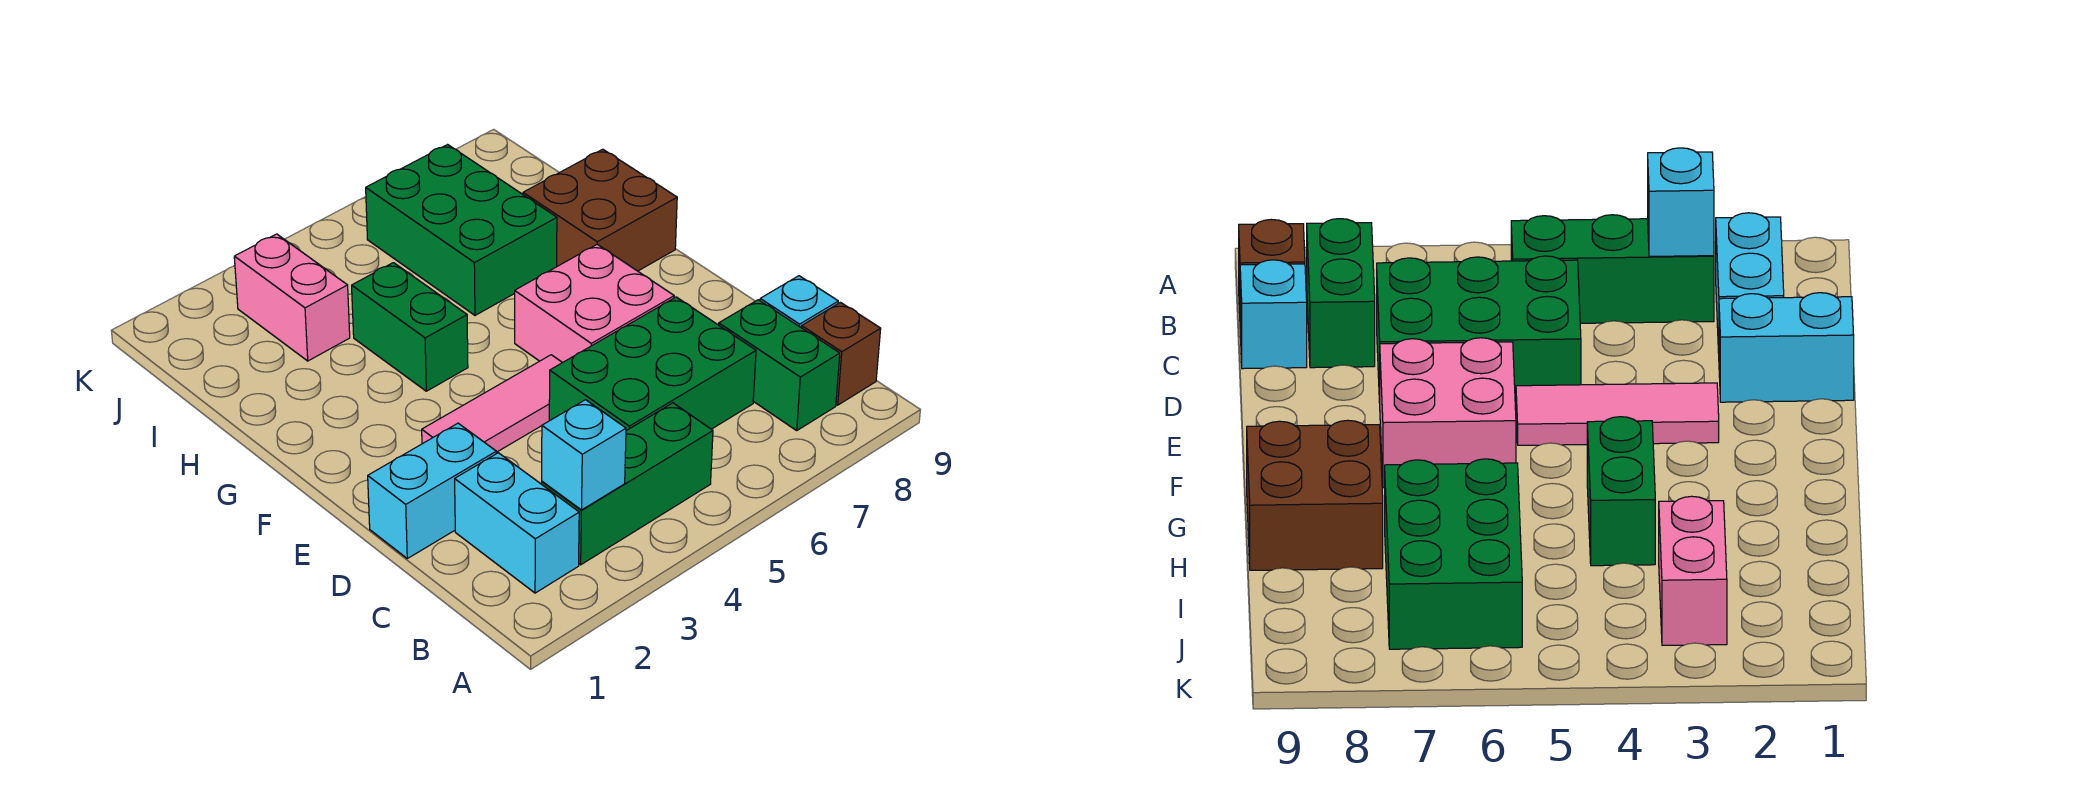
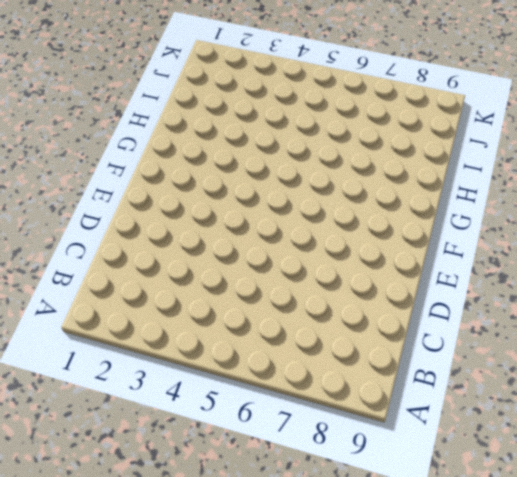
none -> cyan brick B2:C2 level 1
none -> green brick B3:B5 level 1
none -> green brick B8:C8 level 1

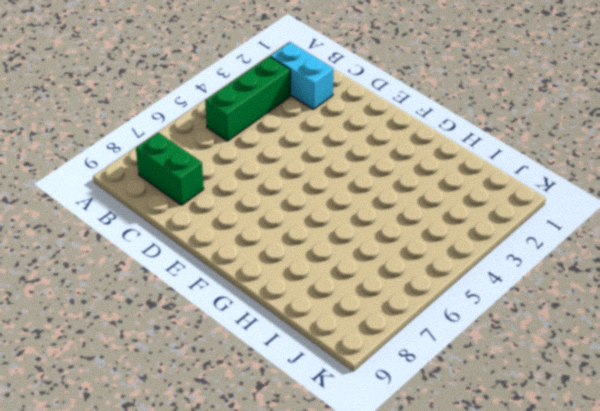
none -> brown brick B9 level 1
none -> green brick C5:D7 level 1
none -> cyan brick C9 level 1

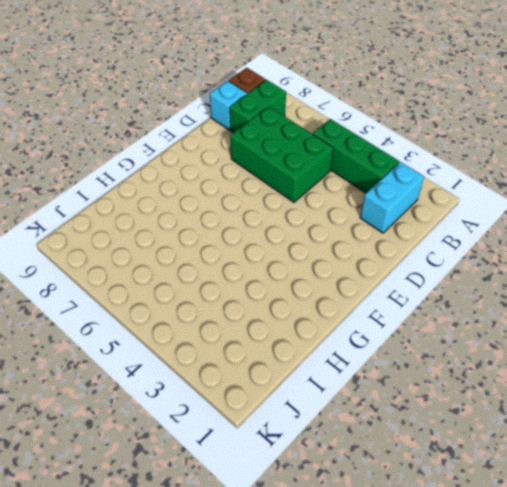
none -> cyan brick D1:D2 level 1
none -> pink tile E3:E5 level 1
none -> pink brick E6:F7 level 1

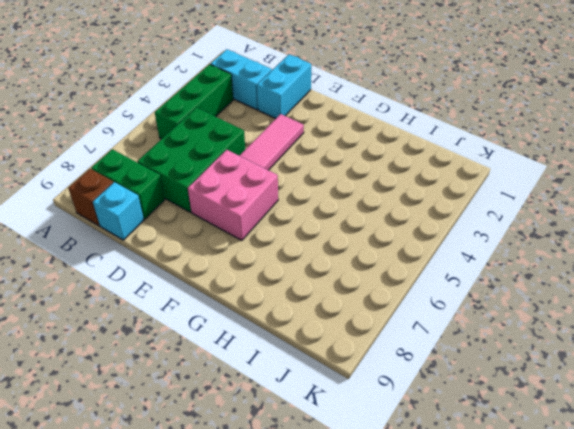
none -> green brick G4:H4 level 1
none -> brown brick G8:H9 level 1
none -> green brick H6:J7 level 1

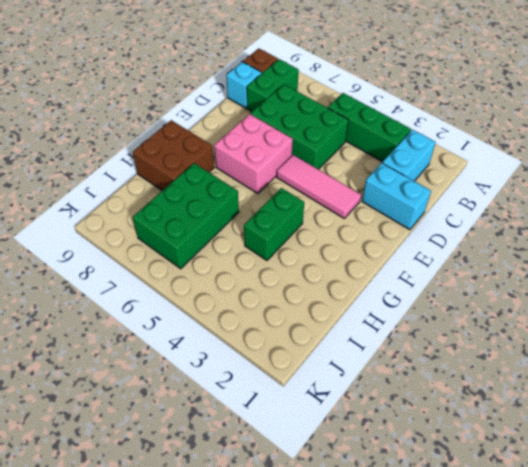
none -> pink brick I3:J3 level 1
none -> cyan brick B3 level 2

